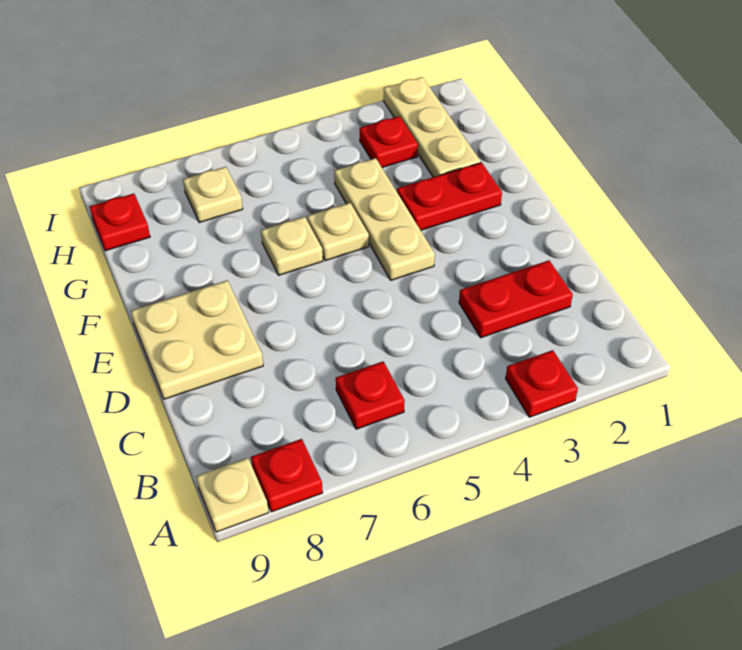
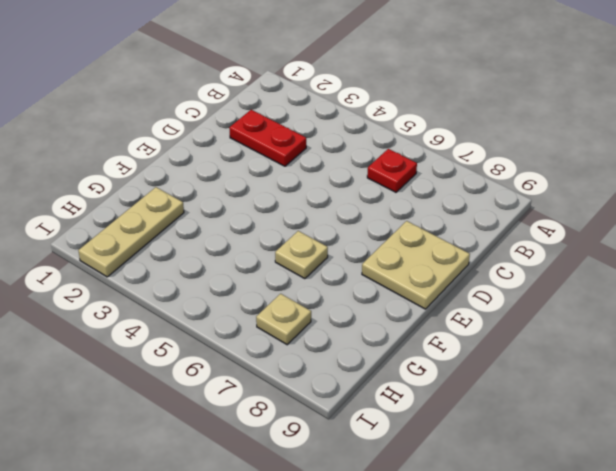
none -> red plate A3 level 1
none -> red plate A8 level 1
none -> tan plate A9 level 1

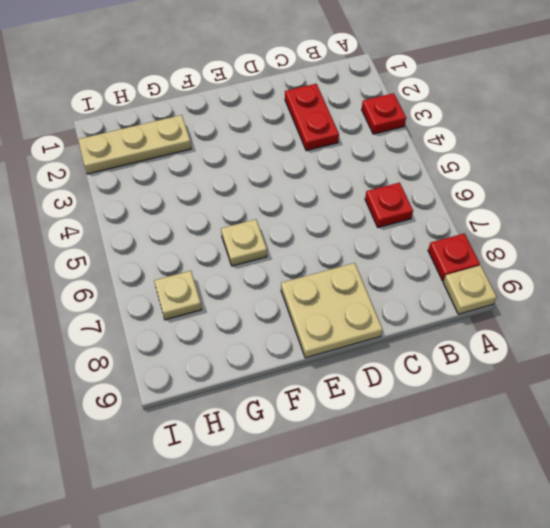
none -> tan plate E4:G4 level 1
none -> red plate F2:F3 level 1
none -> tan plate F5 level 1

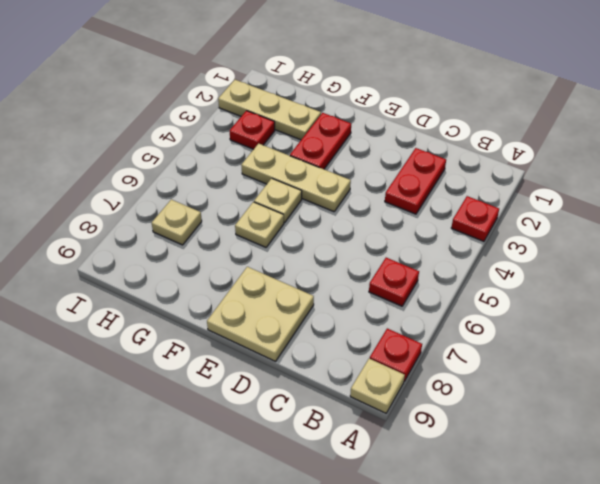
none -> red plate H9 level 1

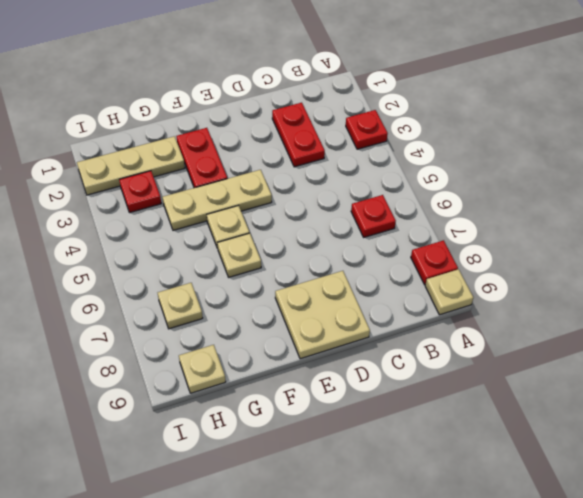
tan plate H9 level 1 -> red plate H9 level 1

